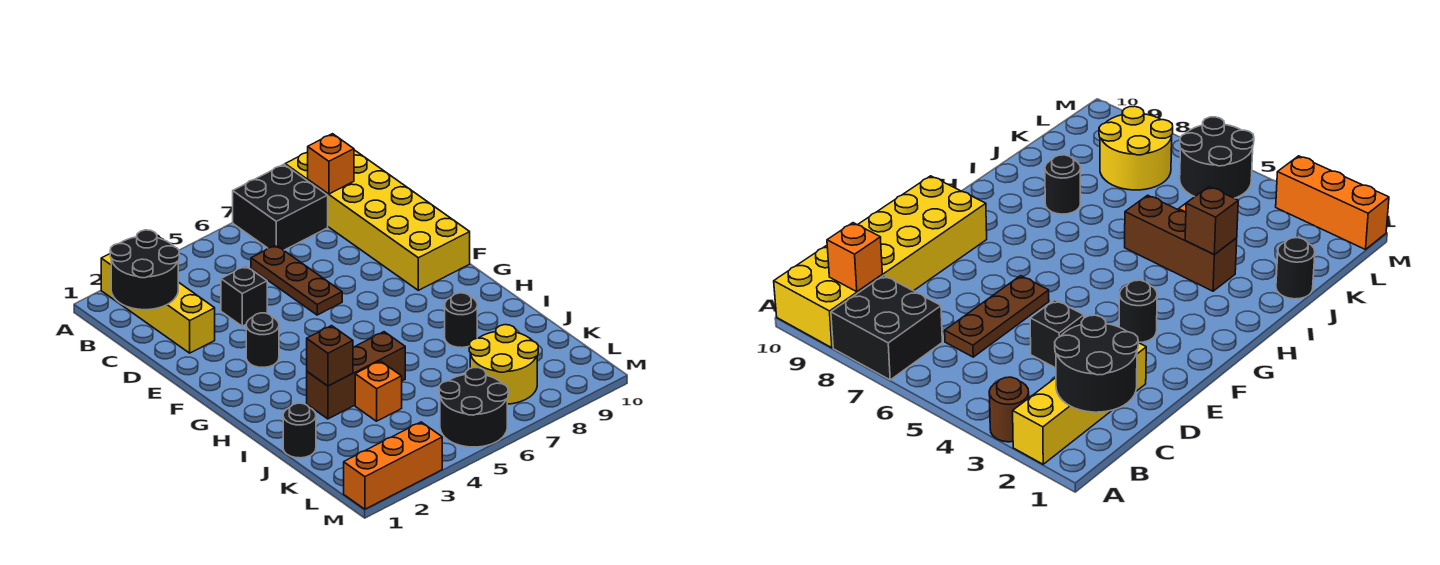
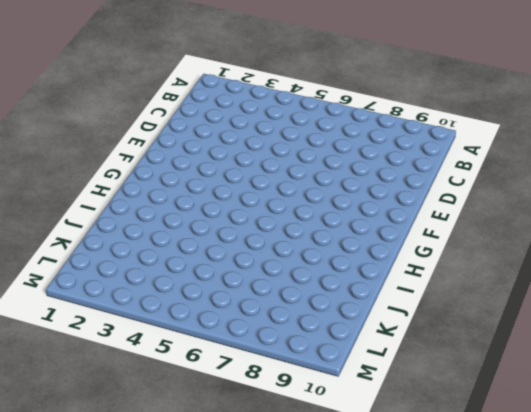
none -> yellow brick A2:D2 level 1
none -> brown round brick A3 level 1
none -> black brick A7:B8 level 1

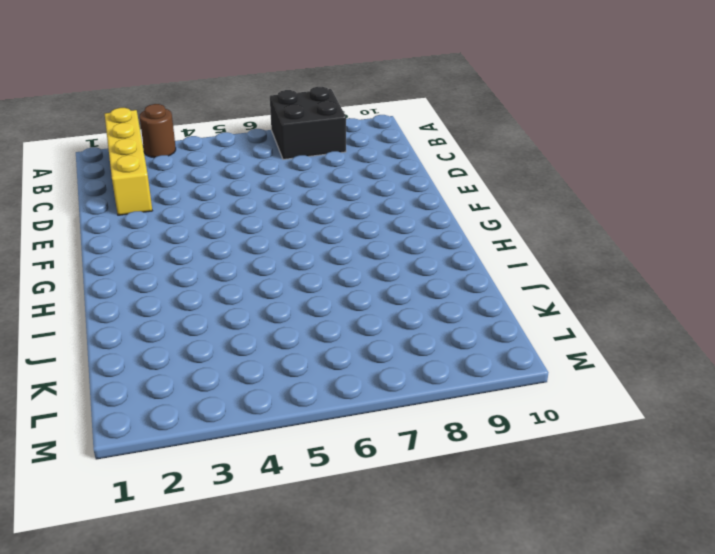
none -> yellow brick A9:F10 level 1
none -> brown plate C6:E6 level 1
none -> black brick D4 level 1

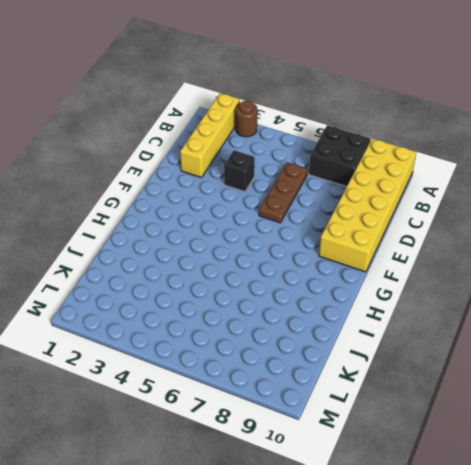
none -> black round brick F3 level 1
none -> brown brick I3:I5 level 1
none -> black round brick I8 level 1

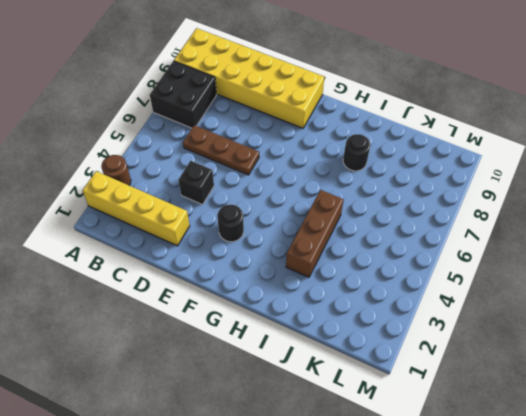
none -> black round brick J1 level 1
none -> orange brick J4 level 1
none -> yellow round brick K7:L8 level 1

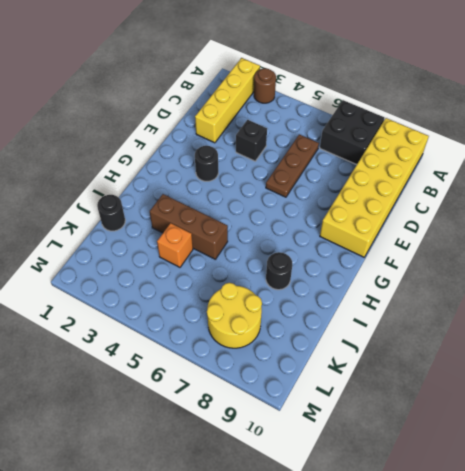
none -> black round brick L5:M6 level 1
none -> orange brick M1:M3 level 1
none -> black round brick B1:C2 level 2

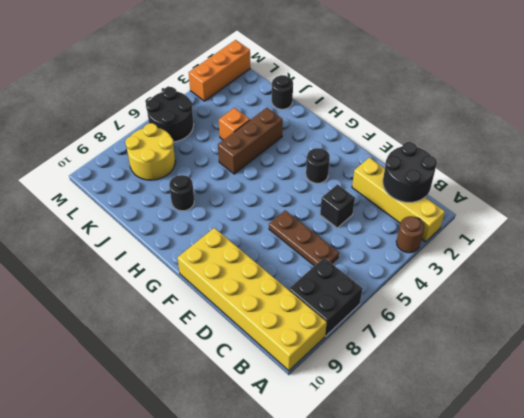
none -> orange brick B9 level 2
none -> brown brick I3 level 2

